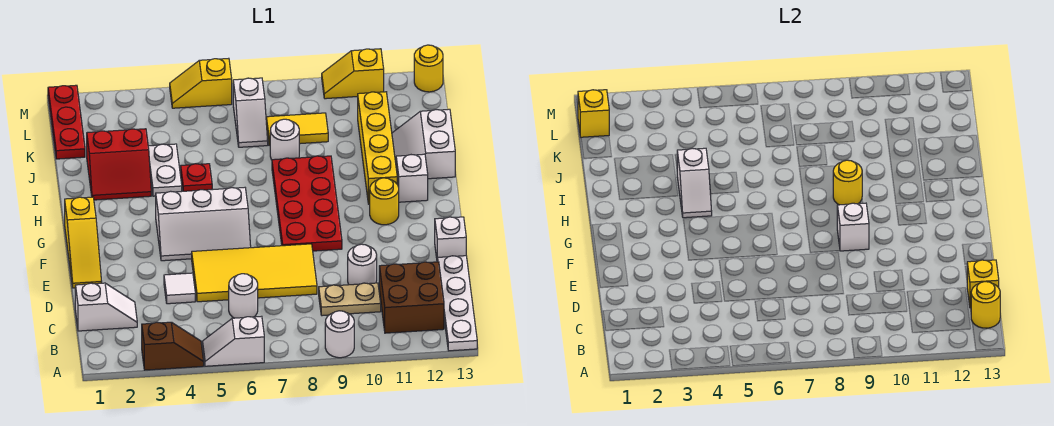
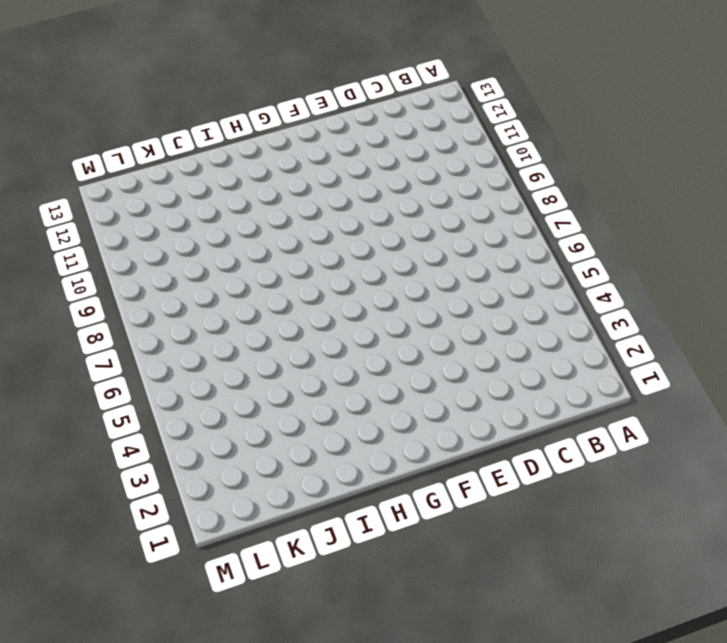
none -> brown slope A3:A4 level 1 top 3
none -> white slope A5:A6 level 1 top 6
none -> white round brick A9 level 1
none -> white plate A13:D13 level 1

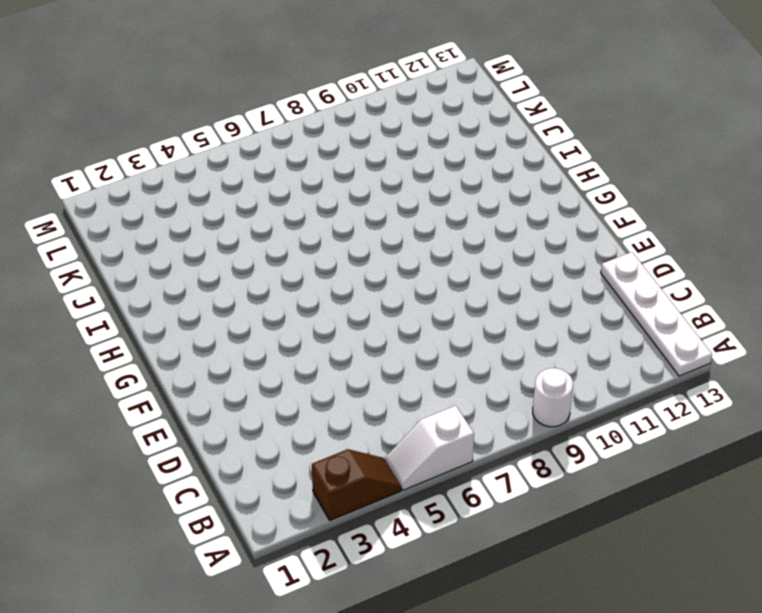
none -> brown brick B11:C12 level 1
none -> white slope C1:C2 level 1 top 1
none -> white round brick C6 level 1
none -> tan plate C9:C10 level 1

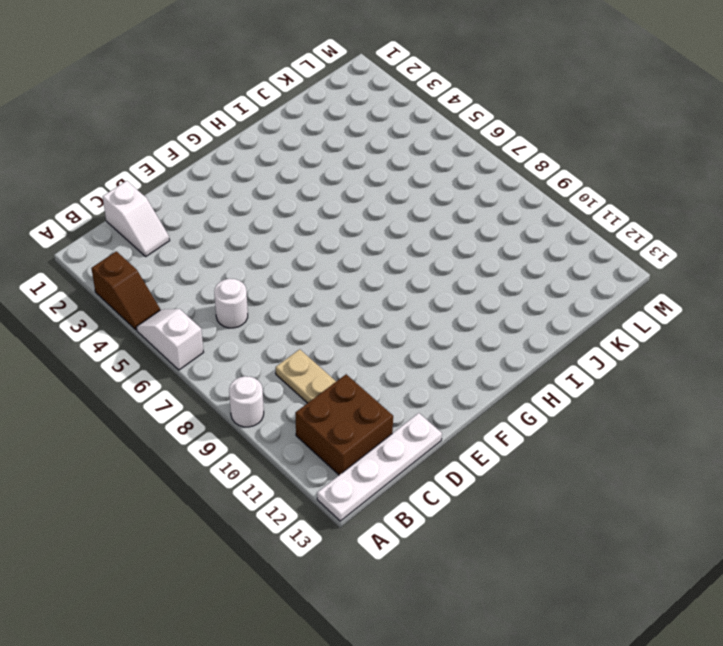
none -> white tile D4 level 1
none -> yellow tile D5:E8 level 1
none -> white round brick D10 level 1
none -> yellow slope E1:G1 level 1 top G

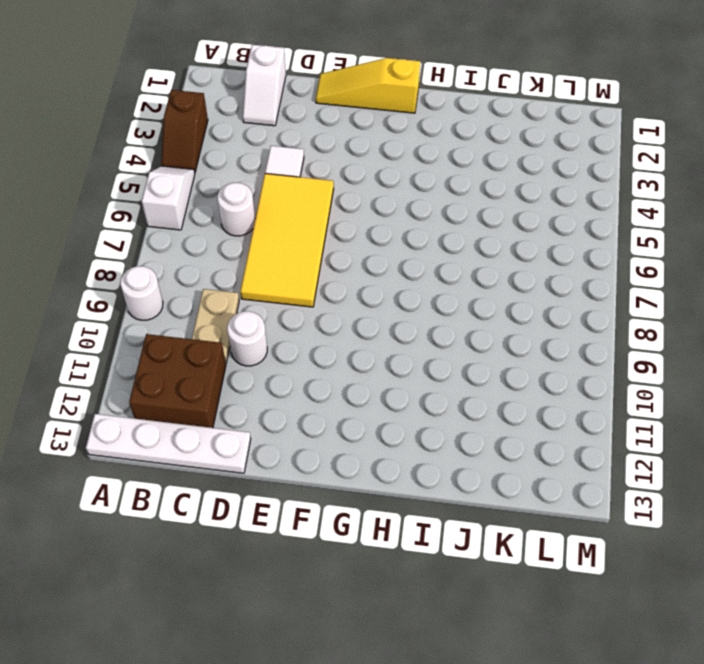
none -> white brick E13 level 1
none -> white slope F4:G6 level 1 top G
none -> red plate F8:I9 level 1
none -> yellow round brick G11 level 1

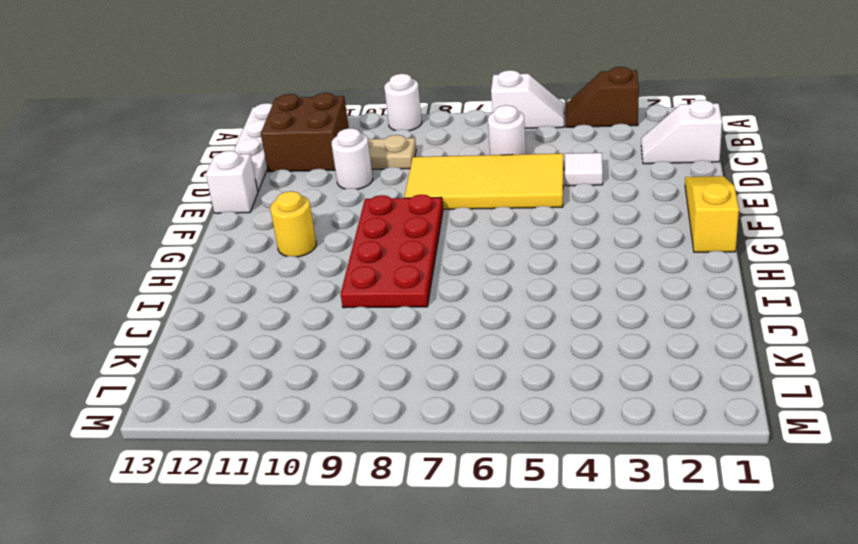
none -> white slope F4:G6 level 1 top G
none -> yellow brick H11:K11 level 1
none -> white brick H12 level 1
none -> red slope I2:J3 level 1 top J

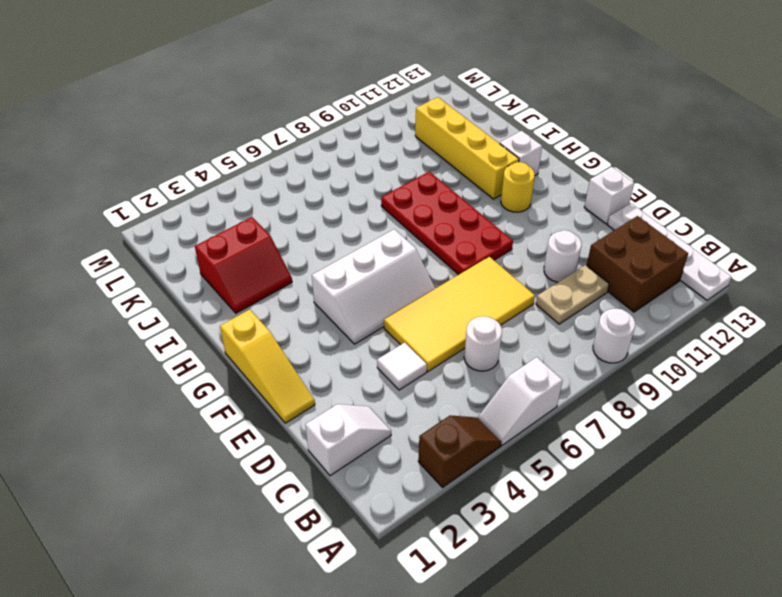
none -> white plate I4:J4 level 1
none -> red plate I5 level 1
none -> white slope I12:J13 level 1 top 13
none -> white round brick J8 level 1

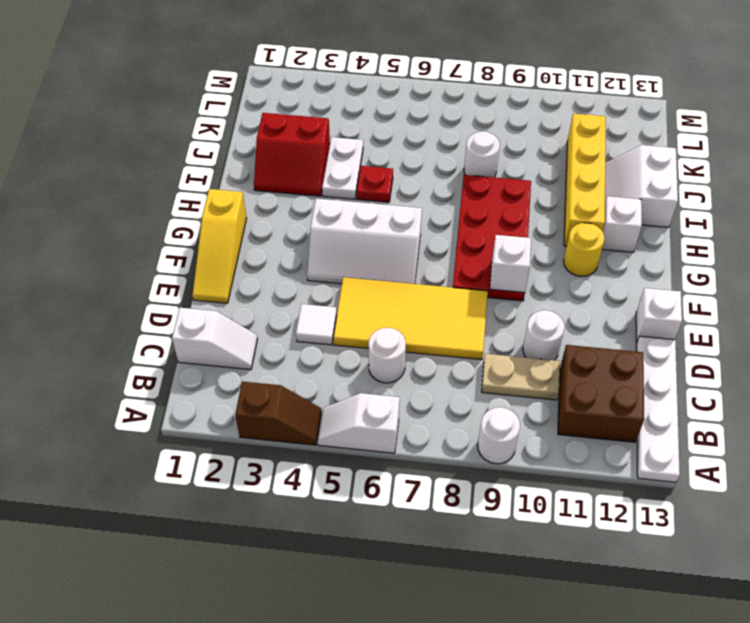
none -> red plate K1:M1 level 1
none -> white slope K7:L7 level 1 top L
none -> yellow tile K8:K9 level 1
none -> yellow slope M5:M6 level 1 top 6

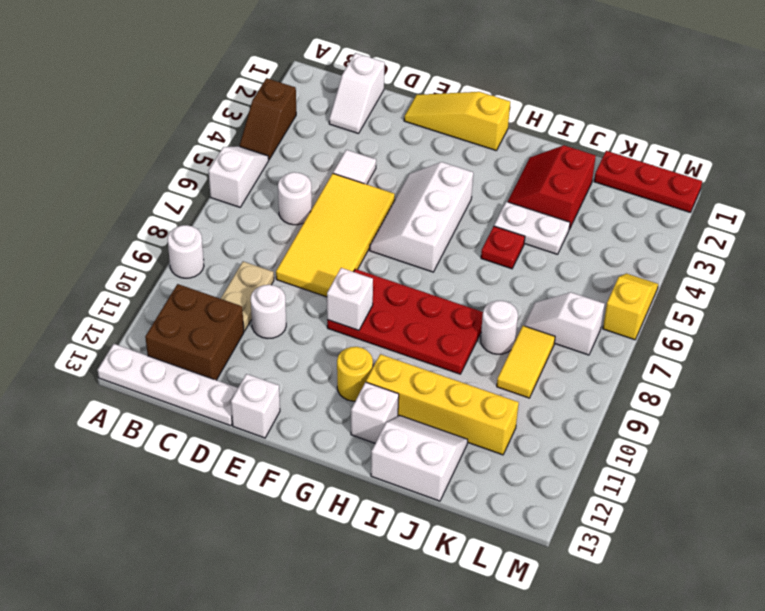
none -> yellow slope M10:M11 level 1 top 11
none -> yellow round brick M13 level 1
none -> yellow round brick B13 level 2
none -> yellow brick C13 level 2

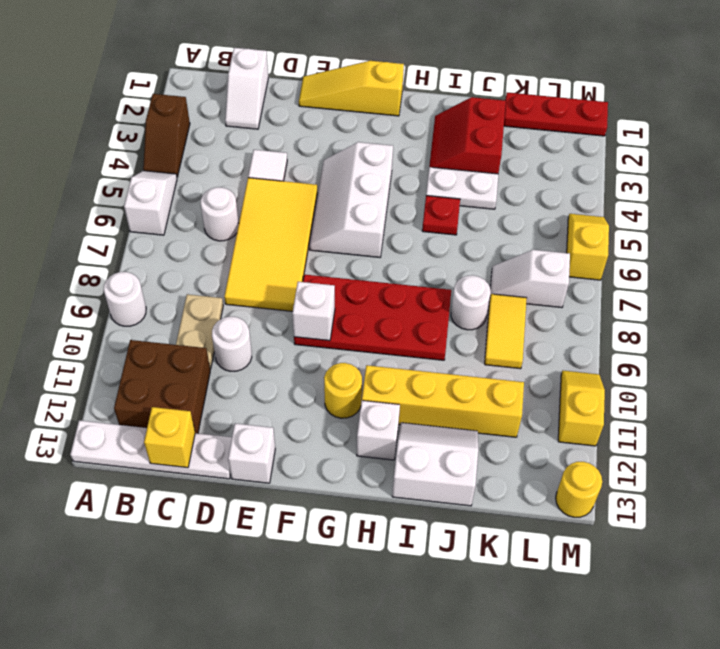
none -> yellow round brick B13 level 2
none -> white slope H4:I4 level 2 top I
none -> yellow round brick H9 level 2
none -> yellow brick L1 level 2

